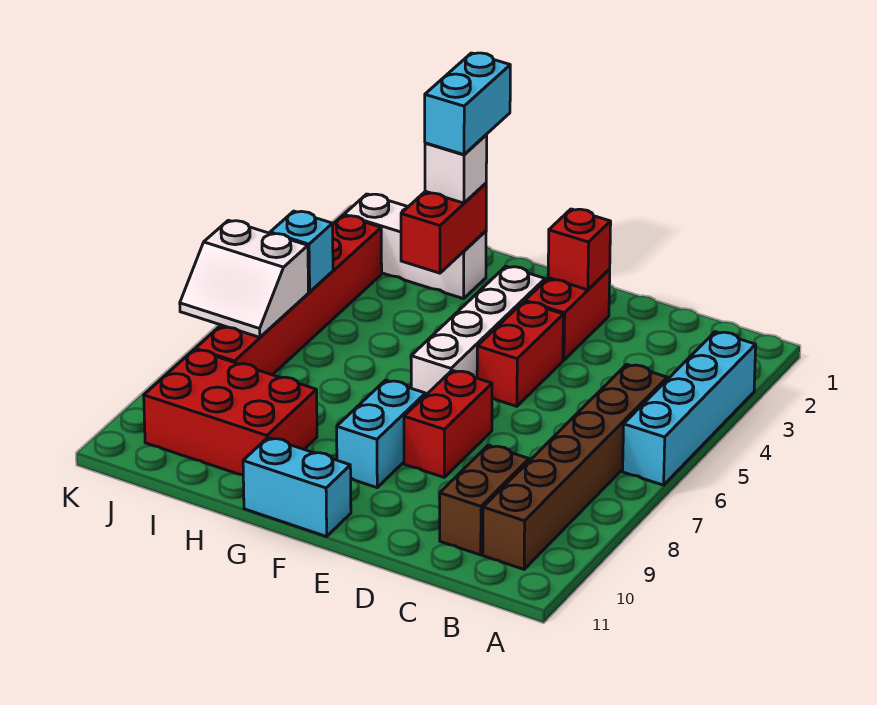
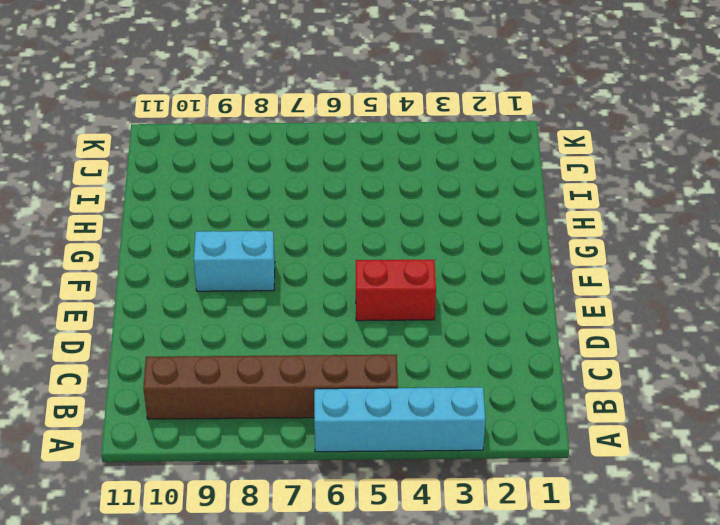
none -> brown brick C9:C10 level 1
none -> red brick E2:E3 level 1
none -> red brick E7:E8 level 1

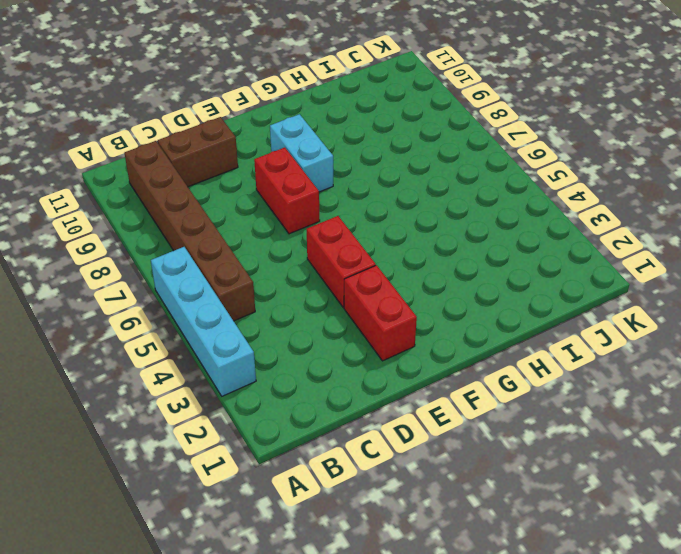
brown brick C10:D10 level 1 -> brown brick C9:C10 level 1
none -> white brick F3:F6 level 1
none -> cyan brick F11:G11 level 1
none -> white brick H2:J2 level 1

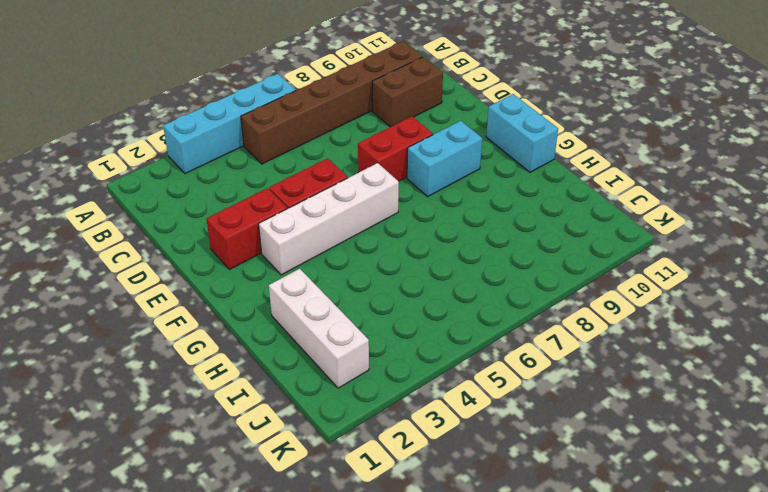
none -> red brick H9:J10 level 1
none -> red brick J3:J8 level 1
none -> red brick E2 level 2

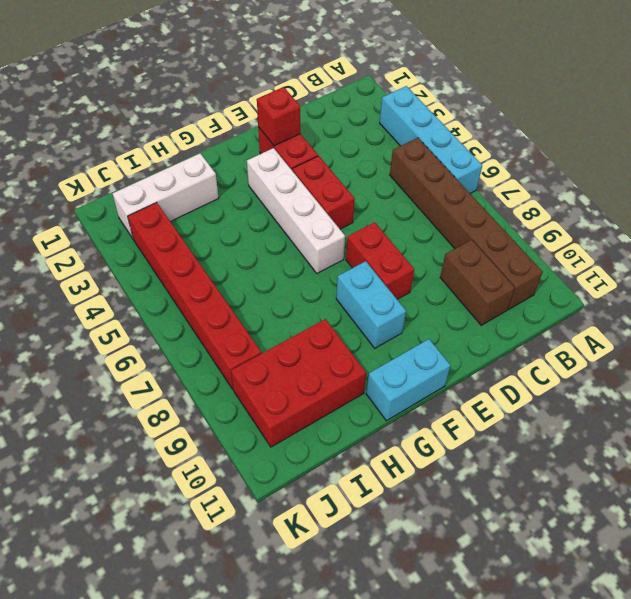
none -> red brick H2:H3 level 2
none -> cyan brick J5 level 2
none -> white slope J6:K7 level 2 top 6

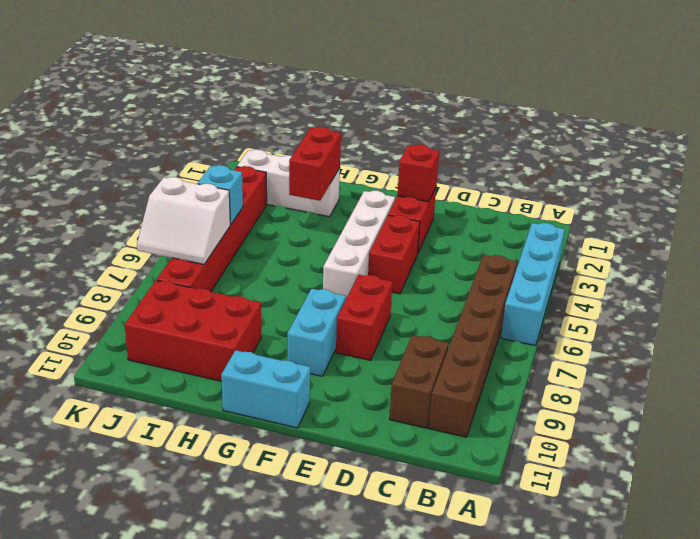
none -> white brick H2 level 3
none -> cyan brick H1:H2 level 4

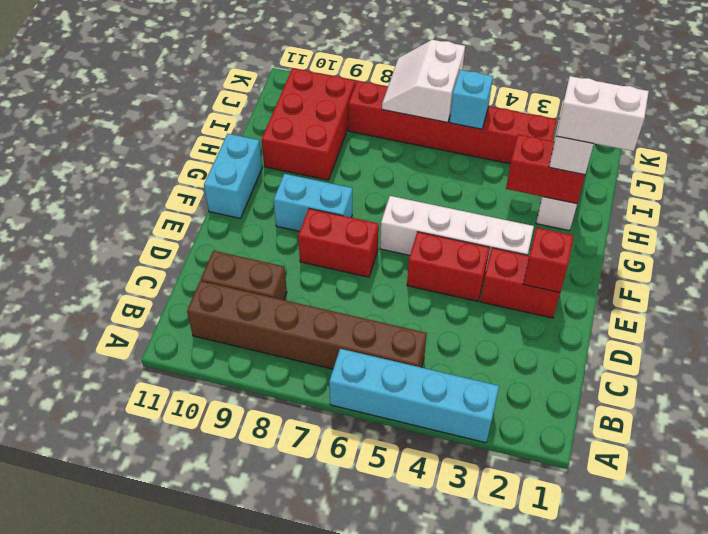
white brick H1:H2 level 4 -> cyan brick H1:H2 level 4

